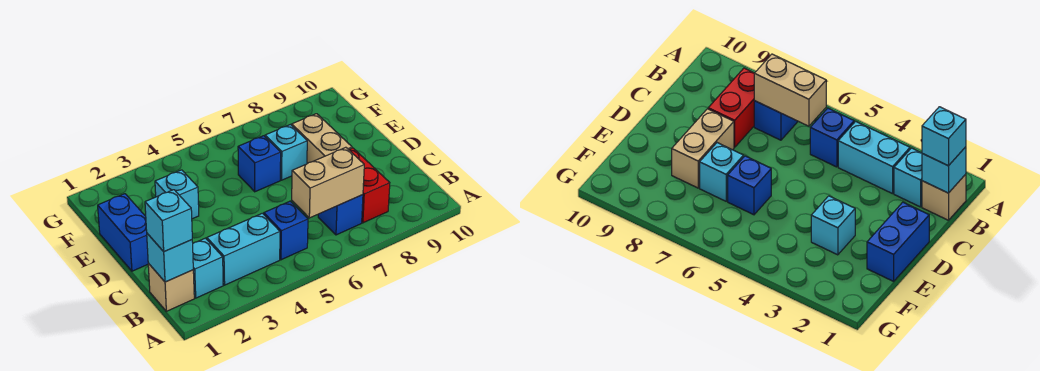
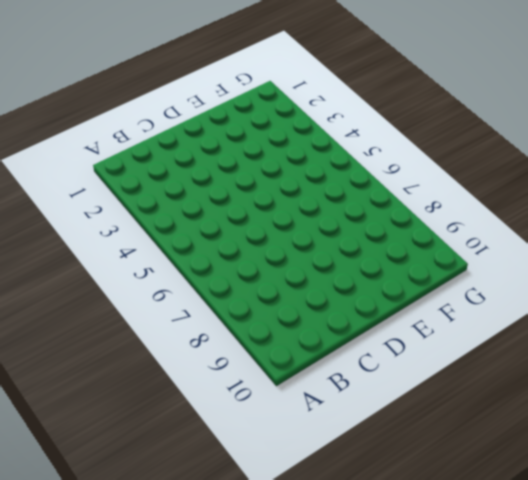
none -> tan brick B1 level 1
none -> cyan brick B2 level 1
none -> cyan brick B3:B4 level 1

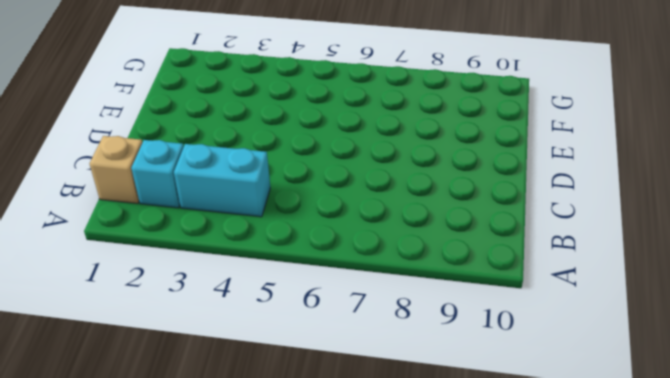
none -> blue brick B5 level 1
none -> blue brick B7 level 1
none -> red brick B8:C8 level 1

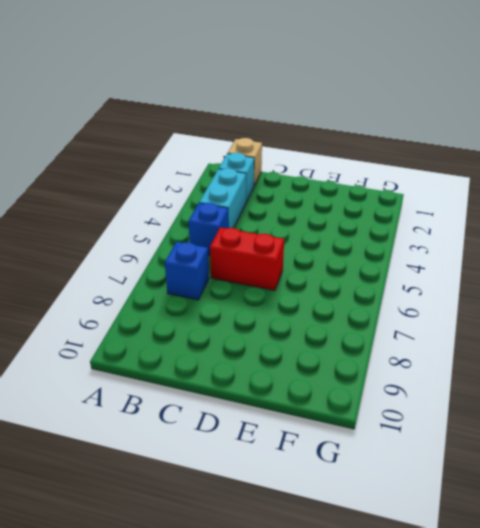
red brick C6:D6 level 1 -> red brick B8:C8 level 1
none -> blue brick D1:E1 level 1
none -> tan brick D8:E8 level 1
none -> cyan brick E3 level 1

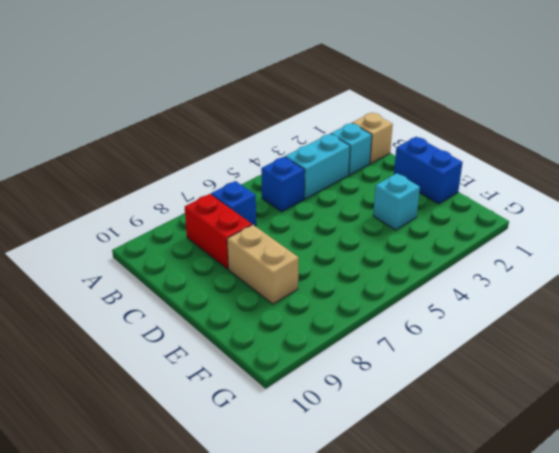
none -> blue brick E6 level 1
none -> cyan brick E7 level 1
none -> cyan brick B1 level 2

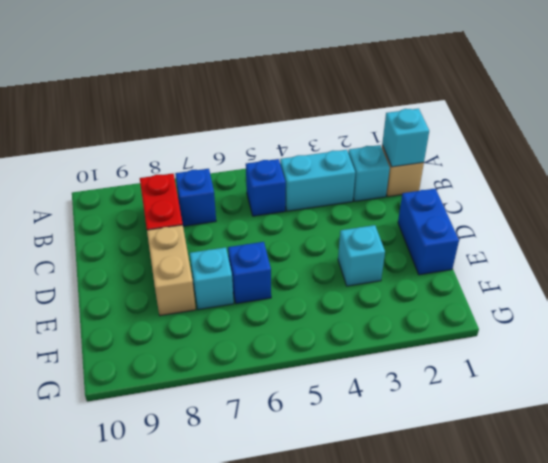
none -> tan brick B6:B7 level 2
none -> cyan brick B1 level 3

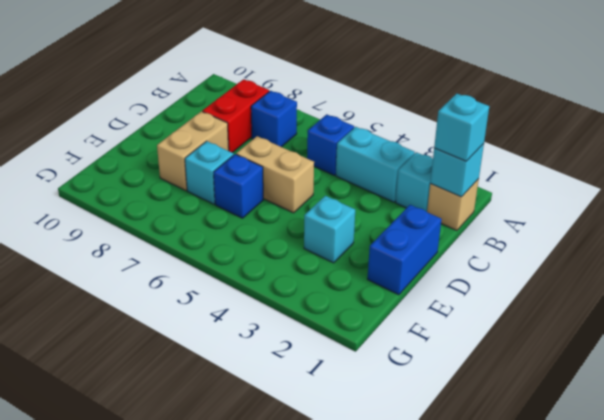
tan brick D5:D6 level 1 -> tan brick B6:B7 level 2

